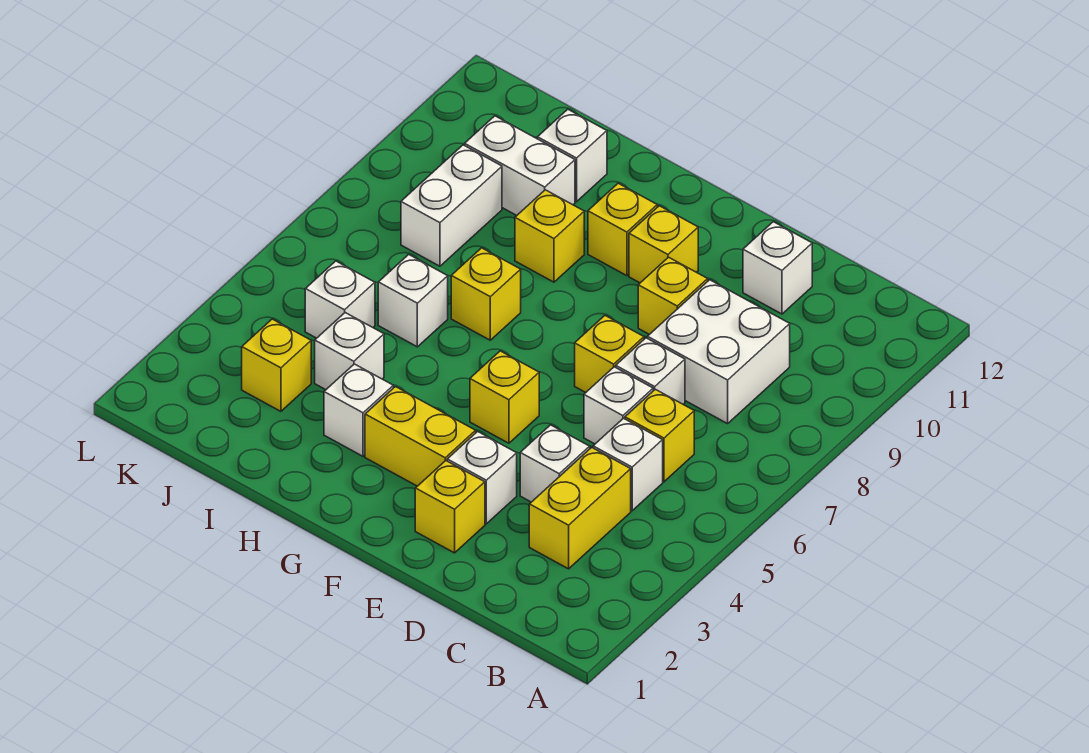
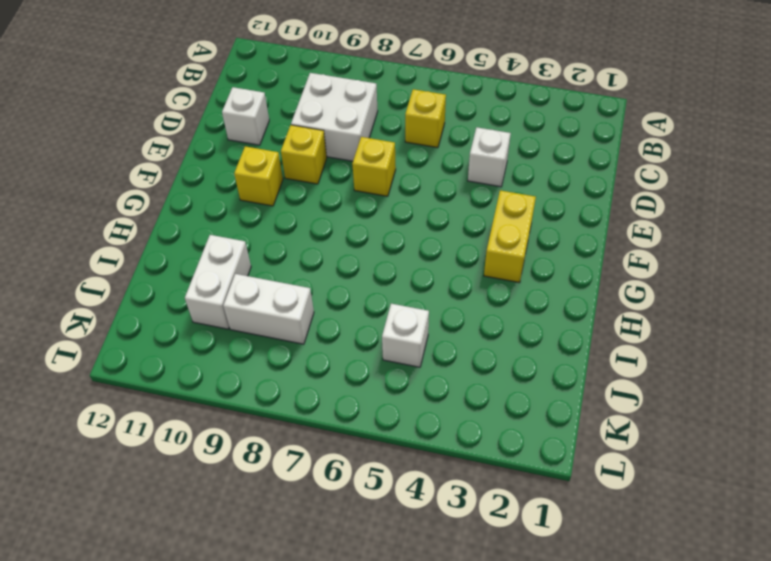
none -> yellow brick C3:C4 level 1
none -> white brick C5 level 1
none -> white brick D6 level 1

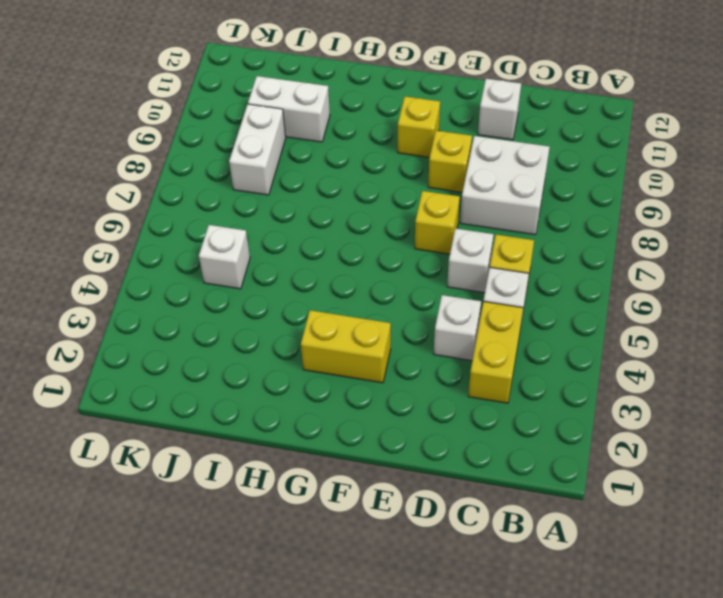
none -> white brick D7 level 1
none -> yellow brick E2 level 1
none -> white brick E3 level 1

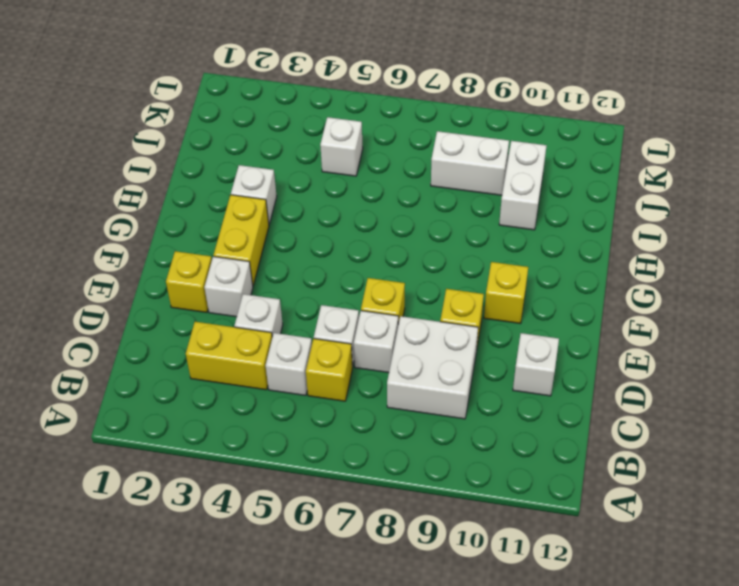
none -> yellow brick F5 level 1
none -> yellow brick G10 level 1
none -> yellow brick H7 level 1

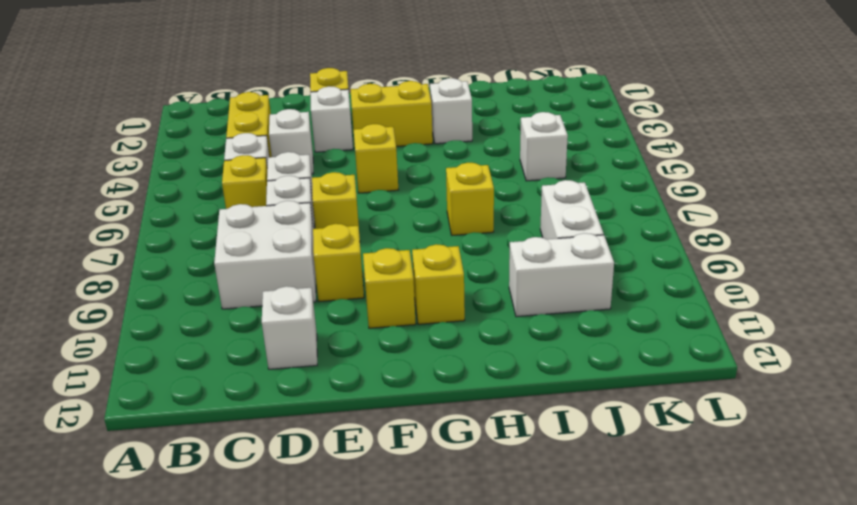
none -> yellow brick H9 level 1
none -> white brick I4 level 1
none -> white brick I6 level 1

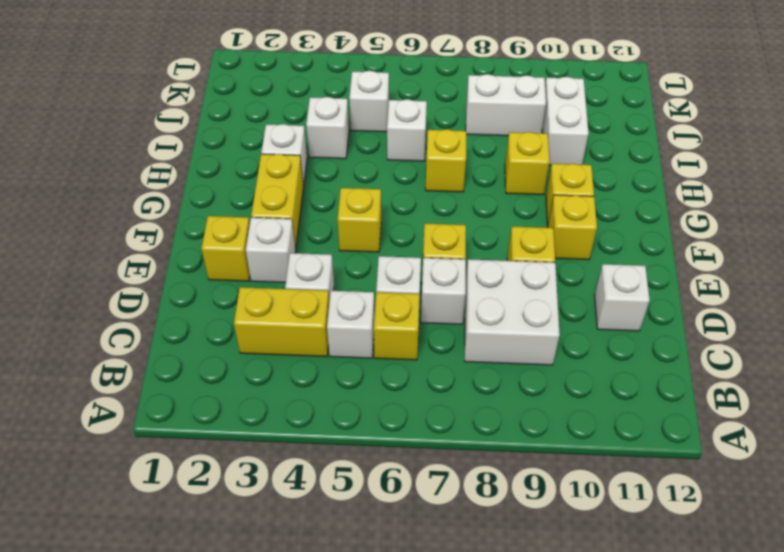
none -> white brick I11 level 1
none -> yellow brick J3 level 1

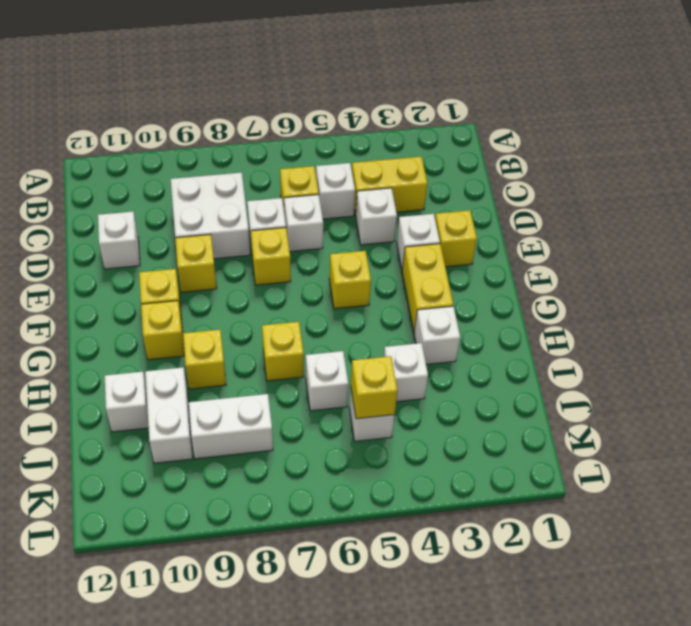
yellow brick J5 level 2 -> yellow brick J3 level 1

